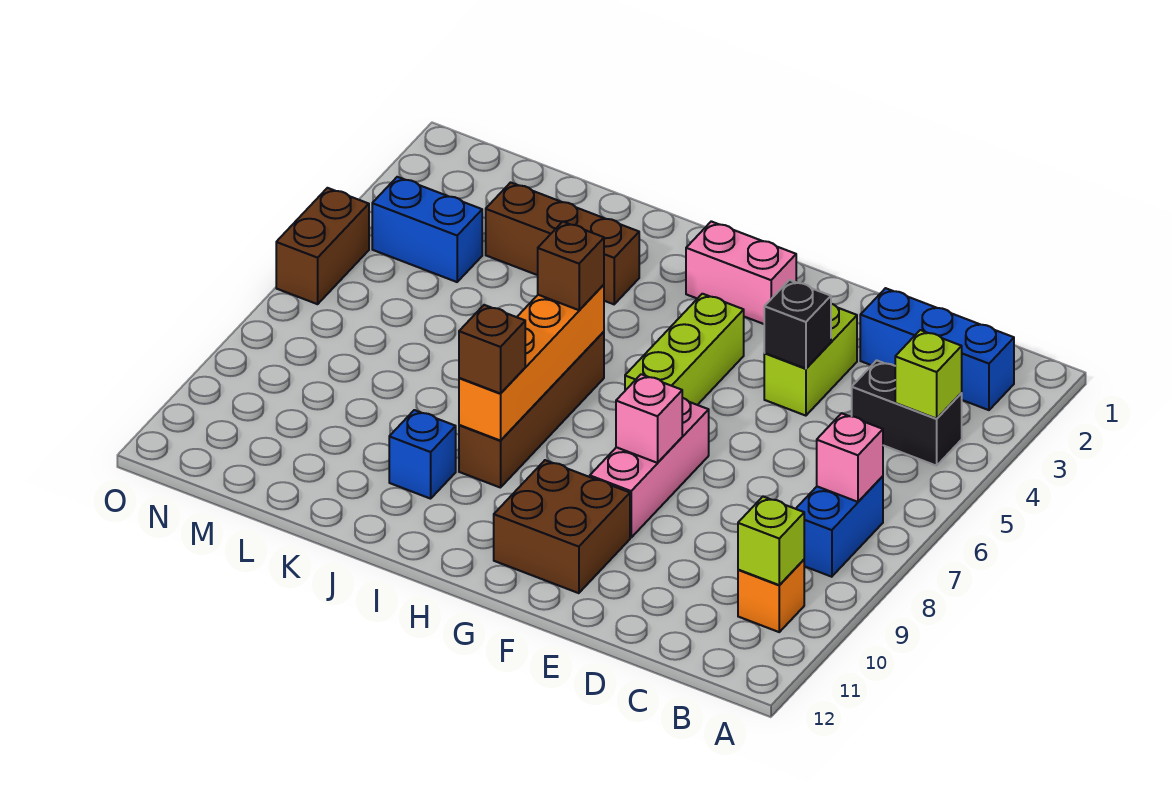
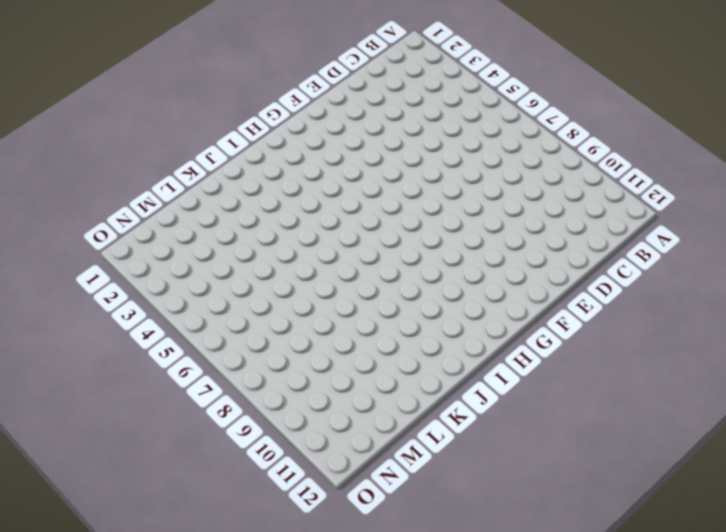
none -> blue brick B2:D2 level 1
none -> black brick B4:C4 level 1
none -> blue brick B7:B8 level 1

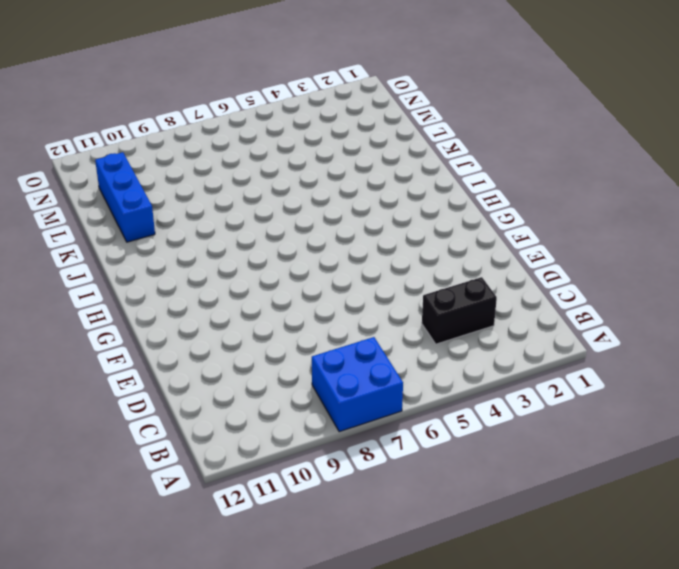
blue brick A7:B8 level 1 -> blue brick B7:B8 level 1
black brick C3:C4 level 1 -> black brick B4:C4 level 1
blue brick K11:M11 level 1 -> blue brick B2:D2 level 1
none -> orange brick B10 level 1
none -> lime brick E3:E4 level 1
none -> pink brick F7:F9 level 1

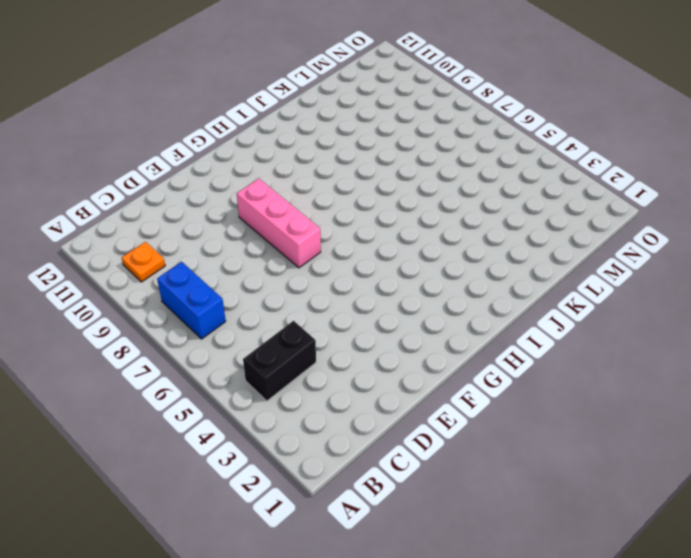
orange plate B10 level 1 -> orange brick B10 level 1
none -> blue brick B2:D2 level 1
none -> lime brick E3:E4 level 1
none -> brown brick F10:G11 level 1

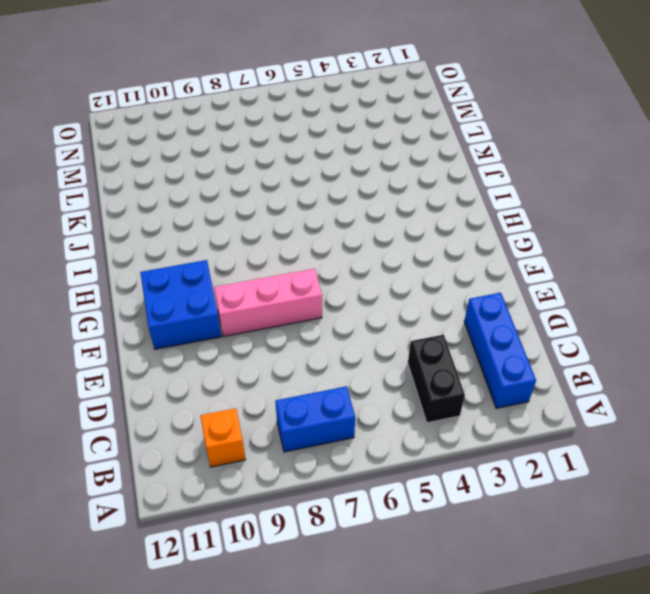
blue brick F10:G11 level 1 -> brown brick F10:G11 level 1
none -> lime brick E3:E4 level 1
none -> pink brick G2:H2 level 1
none -> lime brick G4:G6 level 1

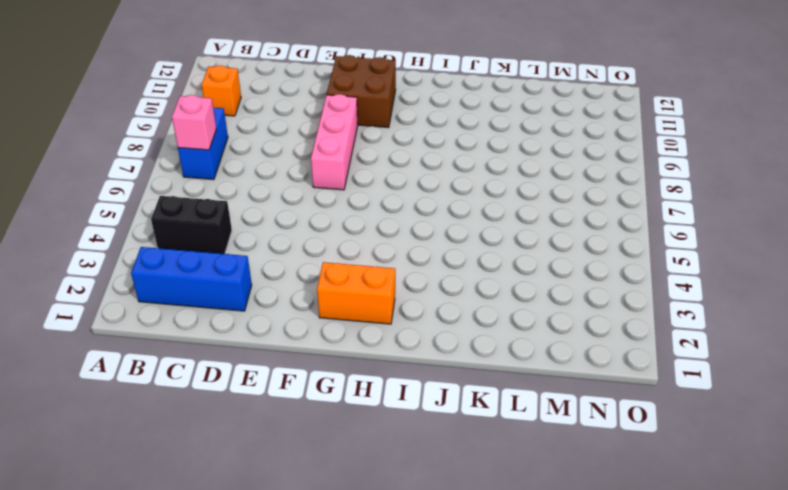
orange brick G2:H2 level 1 -> pink brick G2:H2 level 1
none -> lime brick E3:E4 level 1
none -> lime brick G4:G6 level 1
none -> brown brick I6:I9 level 1

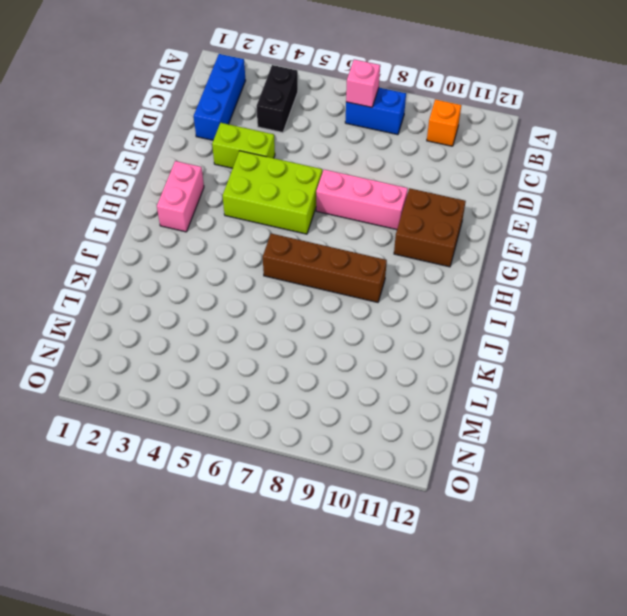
lime brick F4:G6 level 1 -> lime brick G4:G6 level 1
none -> brown brick J3:L3 level 1
none -> blue brick J10 level 1
none -> blue brick M4:N4 level 1

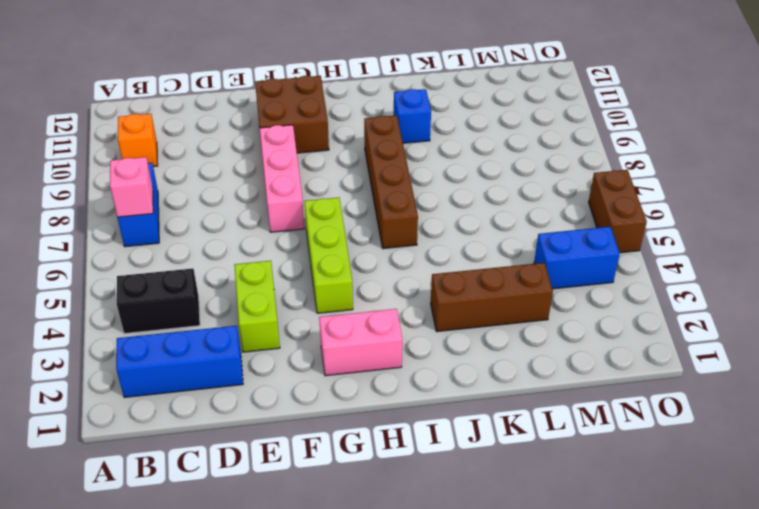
none -> lime brick B4 level 2
none -> lime brick B10 level 2
none -> black brick E4 level 2

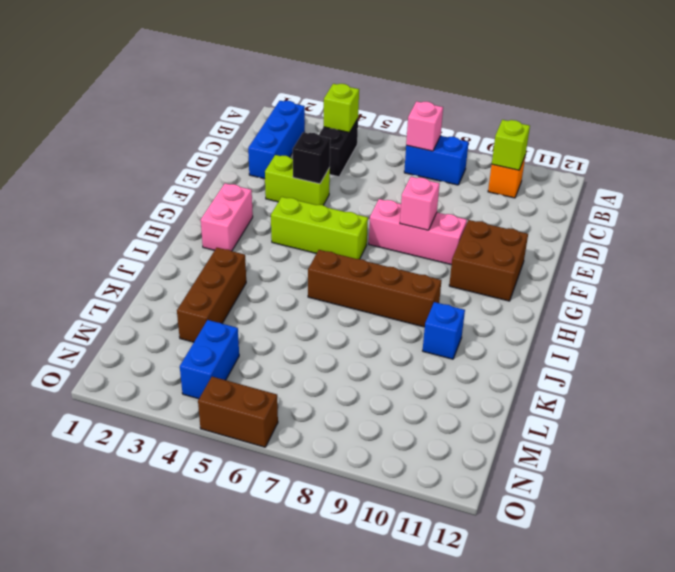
none -> orange brick I6:I9 level 2
none -> brown brick I6 level 3
none -> brown brick I9 level 3

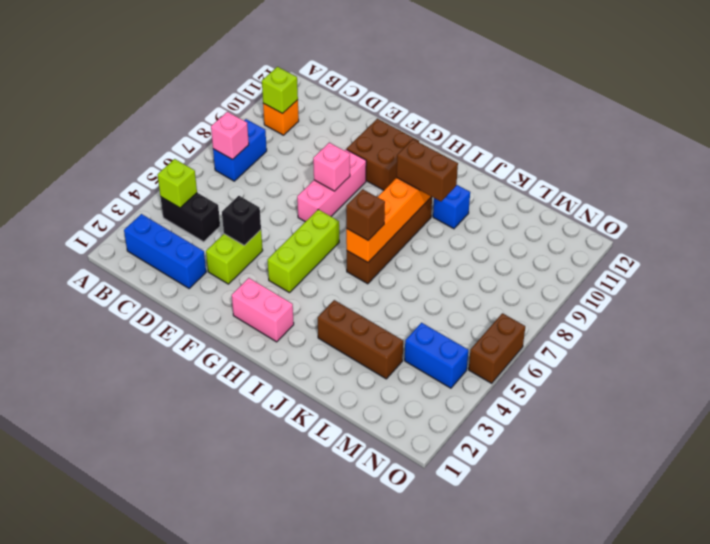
brown brick I9:J9 level 3 -> brown brick I9 level 3

